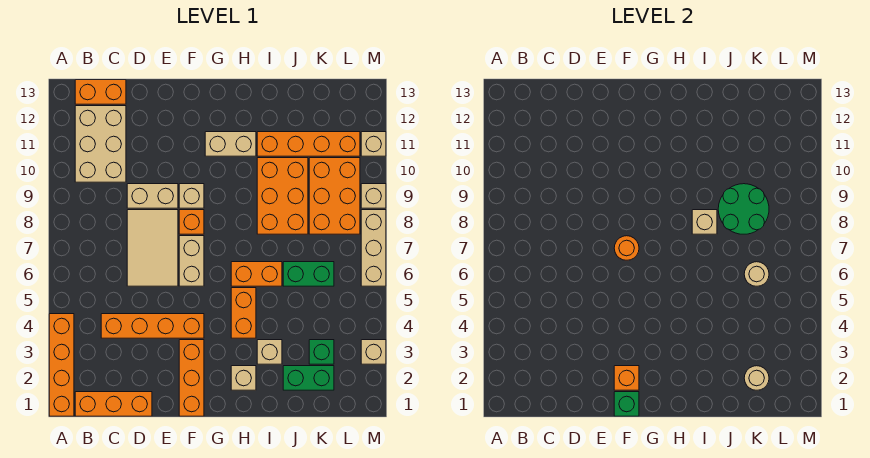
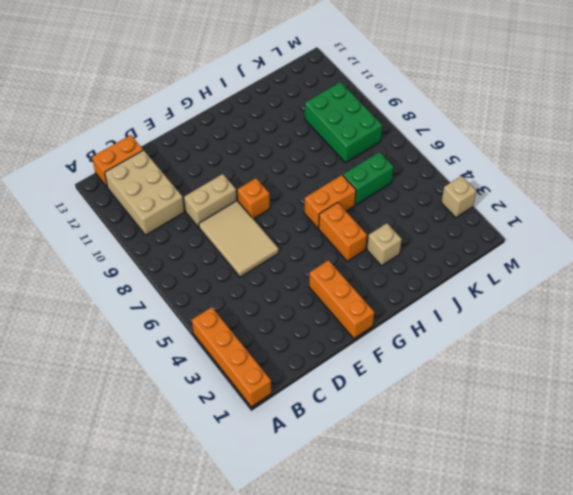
green brick K8:L10 level 1 -> orange brick K8:L10 level 1
none -> orange brick B1:D1 level 1
none -> orange brick C4:F4 level 1
none -> tan brick F6:F7 level 1
none -> tan brick F9 level 1

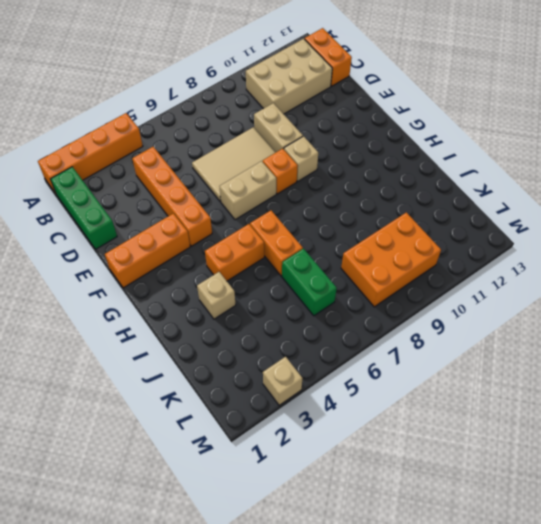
green brick B1:D1 level 1 -> orange brick B1:D1 level 1
none -> tan brick G11:H11 level 1
none -> tan brick H2 level 1
none -> orange brick I8:J10 level 1
none -> orange brick I11:L11 level 1

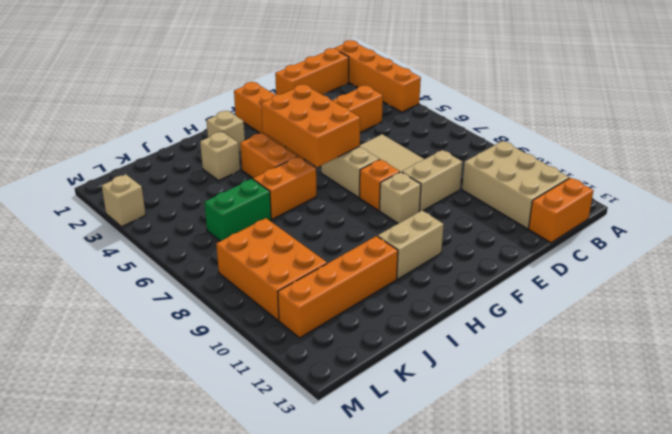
orange brick F4:G6 level 2 -> orange brick I8:J10 level 1
none -> green brick J2:K2 level 1
none -> green brick K3 level 1
none -> tan brick M6:M8 level 1
none -> tan brick M9 level 1

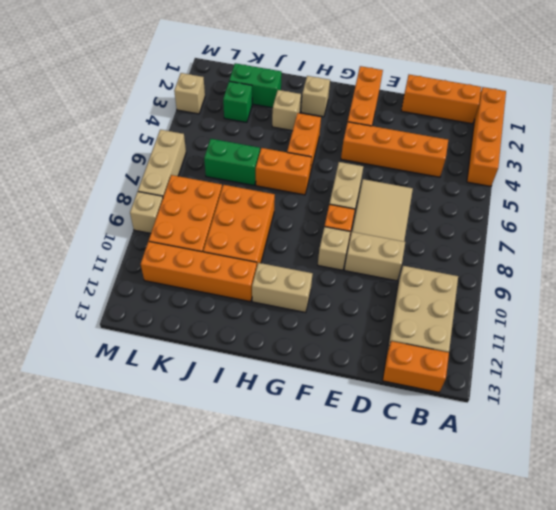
none -> tan brick M11 level 1
none -> green brick F1 level 2
none -> orange brick F2 level 2
none -> orange round brick F7 level 2

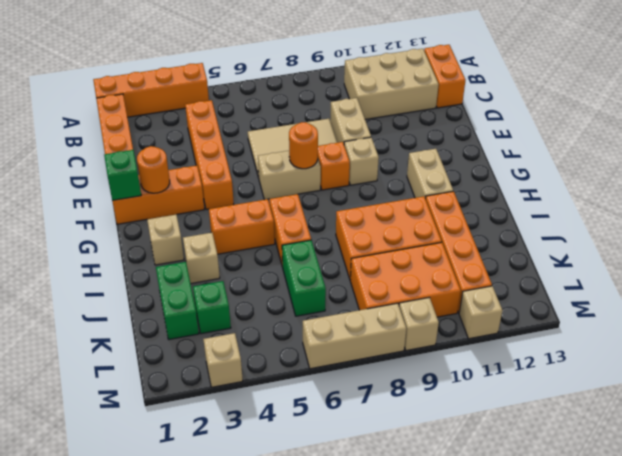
orange round brick F2 level 2 -> orange brick F2 level 2
none -> tan brick I8 level 2
none -> green round brick J8:K9 level 2
none -> tan round brick K2 level 2
none -> tan round brick K6 level 2

